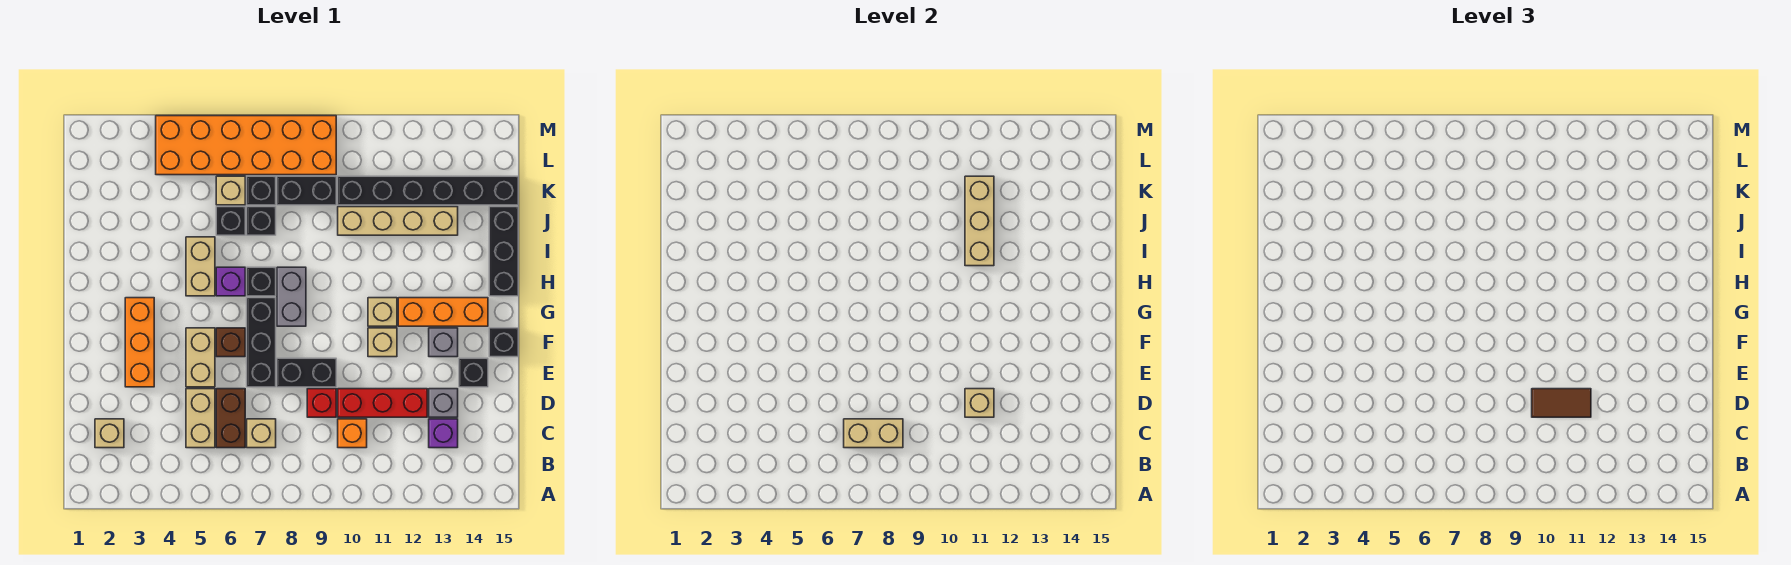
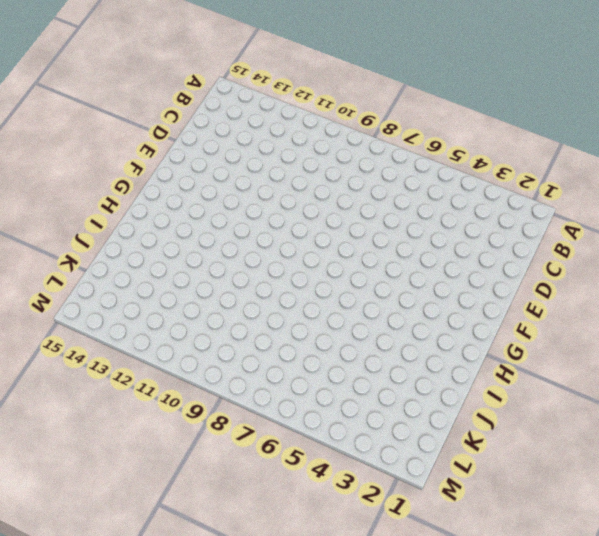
none -> tan brick C2 level 1
none -> tan brick C5:D5 level 1
none -> brown brick C6:D6 level 1
none -> tan brick C7 level 1

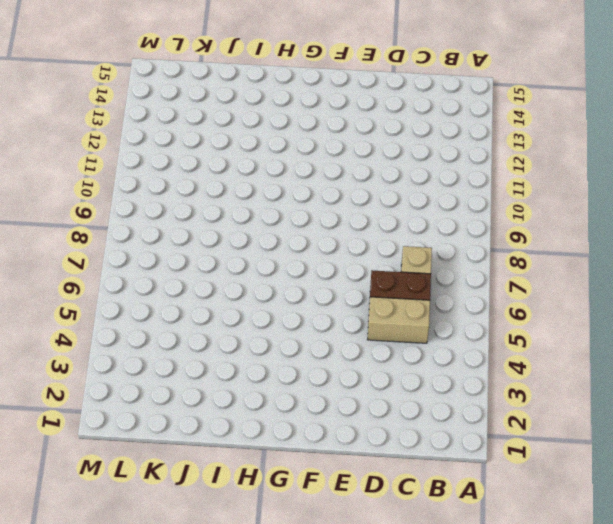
none -> tan brick C2 level 1
none -> orange brick C10 level 1
none -> purple brick C13 level 1
none -> red brick D9 level 1

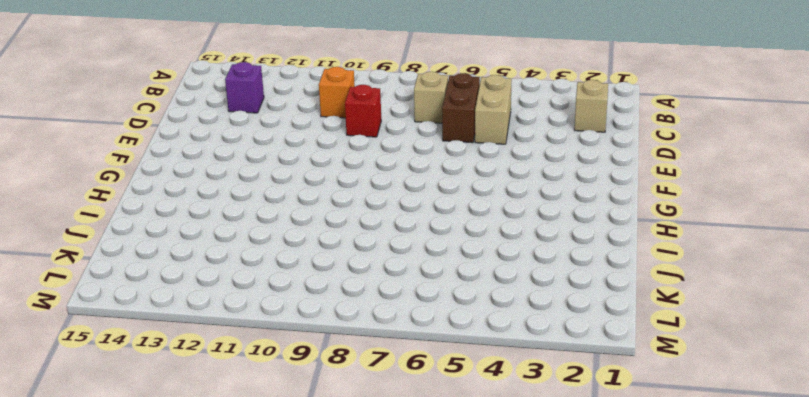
none -> red brick D10:D12 level 1
none -> grey brick D13 level 1
none -> orange brick E3:G3 level 1
none -> tan brick E5:F5 level 1

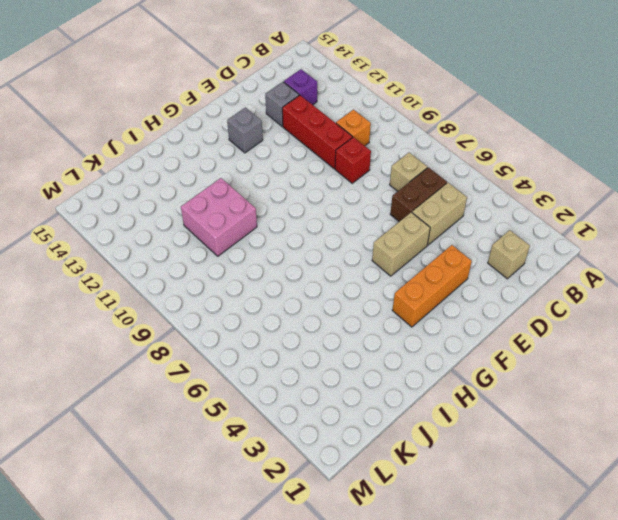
pink brick I10:J11 level 1 -> tan brick J10:J13 level 1
none -> black brick E7:G7 level 1
none -> black brick E8:E9 level 1
none -> black brick E14 level 1
none -> brown brick F6 level 1

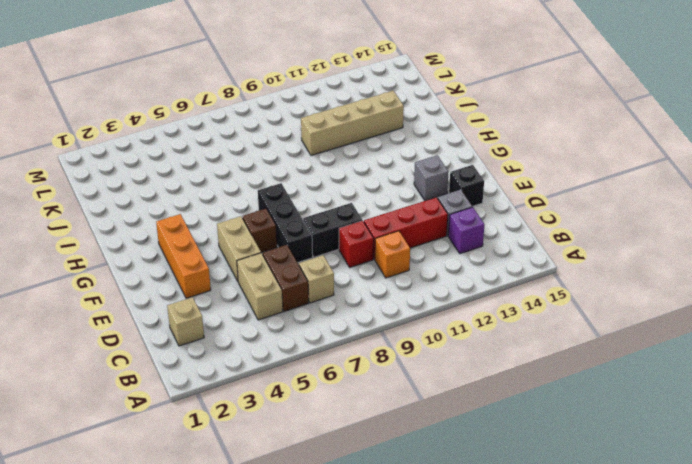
none -> tan brick F11 level 1
none -> black brick F15 level 1
none -> grey brick G8:H8 level 1
none -> tan brick G11 level 1

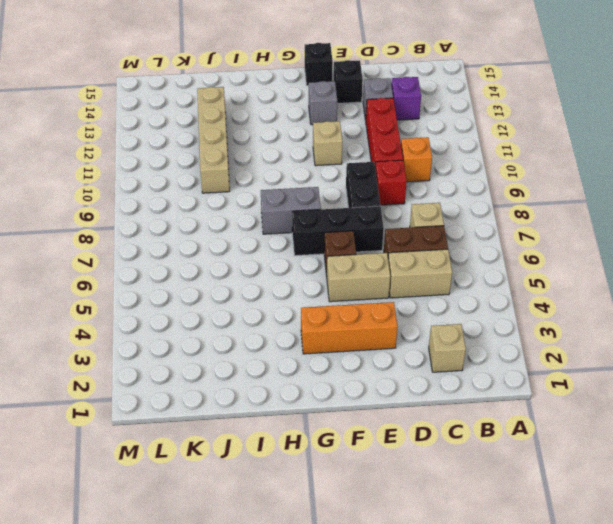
none -> tan brick G11 level 1
none -> orange brick G12:G14 level 1
none -> tan brick H5:I5 level 1
none -> purple brick H6 level 1

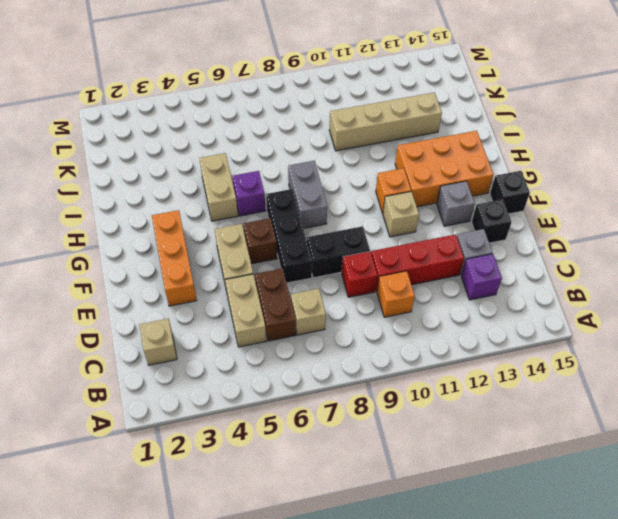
orange brick G11 level 1 -> tan brick G11 level 1
orange brick G12:H14 level 1 -> orange brick G12:G14 level 1
none -> black brick H7 level 1
none -> black brick H15:J15 level 1
none -> black brick J6 level 1
none -> black brick J7 level 1

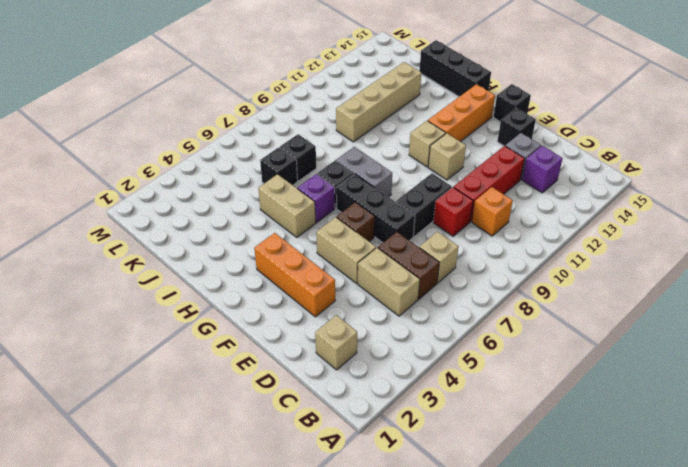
none -> grey brick F13 level 1
none -> tan brick K6 level 1
none -> black brick K7 level 1
none -> black brick K8:K9 level 1

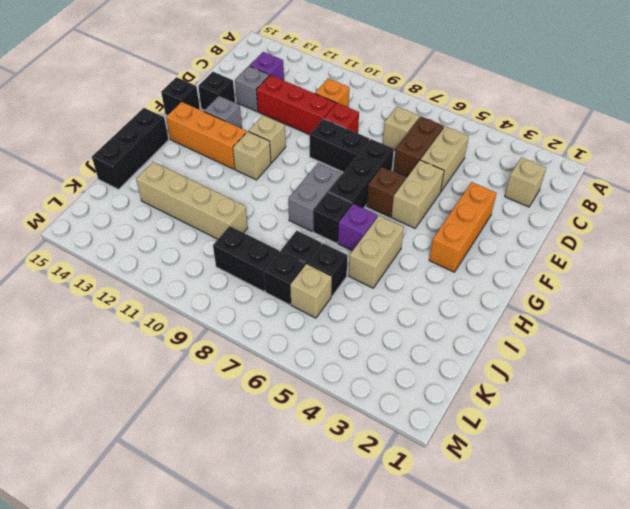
none -> black brick K10:K15 level 1
none -> orange brick L4:M9 level 1
none -> tan brick C7:C8 level 2
none -> tan brick D11 level 2

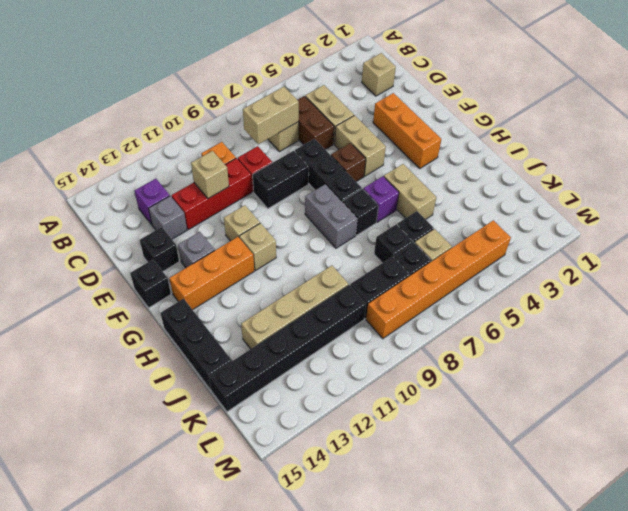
orange brick L4:L9 level 1 -> orange brick L4:M9 level 1
none -> tan brick I11:K11 level 2
none -> brown tile D10:D11 level 3

